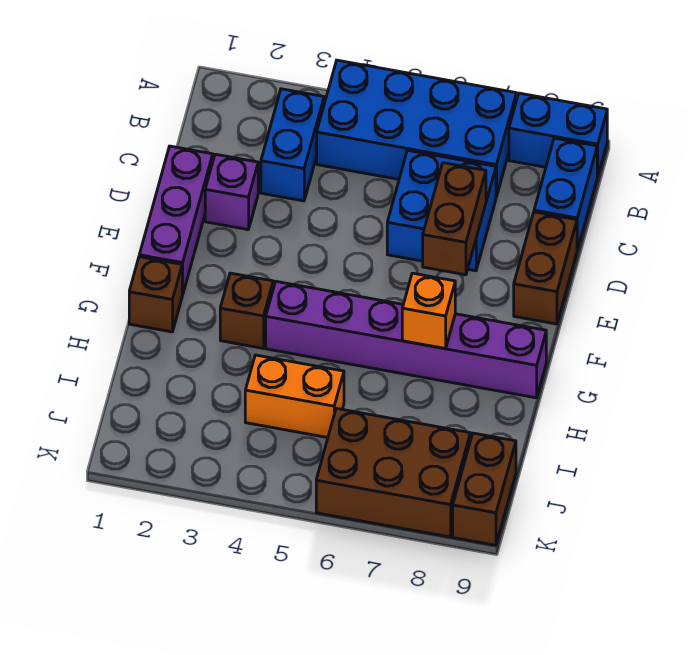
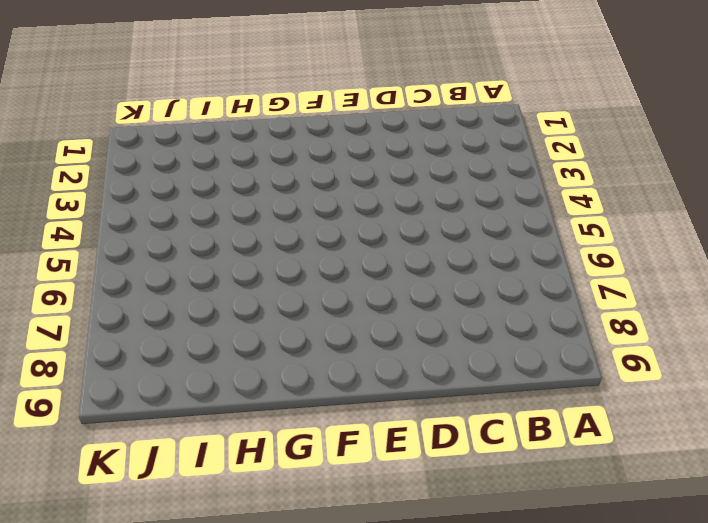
none -> blue brick A4:B7 level 1
none -> blue brick A8:A9 level 1
none -> blue brick B3:C3 level 1

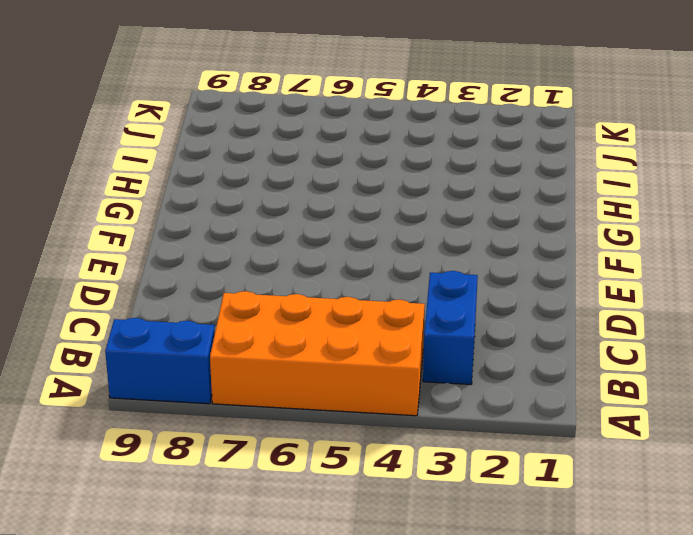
orange brick A4:B7 level 1 -> blue brick A4:B7 level 1
none -> blue brick B9:C9 level 1
none -> blue brick C6:D7 level 1
none -> purple brick D1:F1 level 1

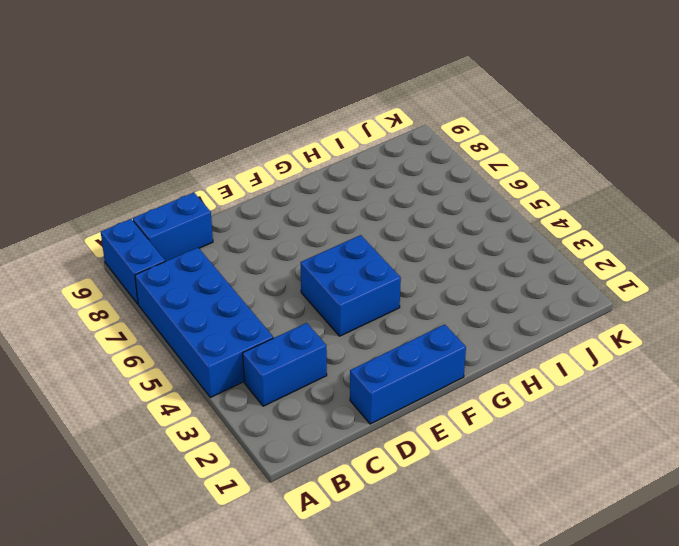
blue brick D1:F1 level 1 -> purple brick D1:F1 level 1
blue brick E4:F5 level 1 -> blue brick C6:D7 level 1
none -> purple brick D2 level 1
none -> brown brick D9:E9 level 1
none -> brown brick G1 level 1

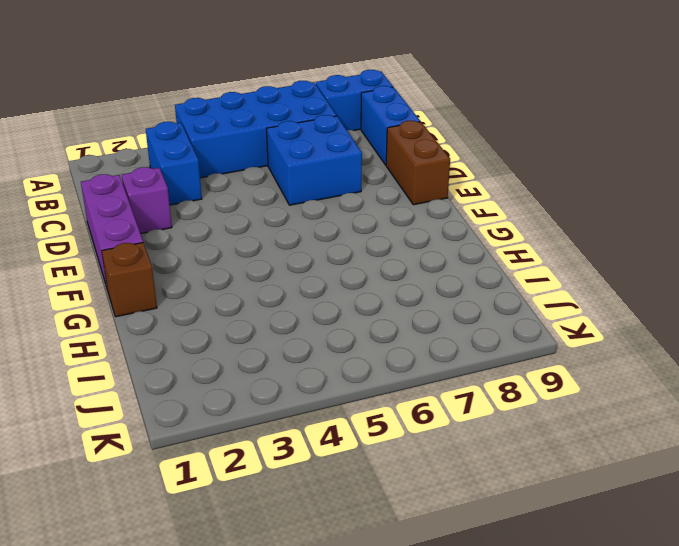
none -> brown brick G3 level 1
none -> purple brick G4:G9 level 1
none -> orange brick I4:I5 level 1

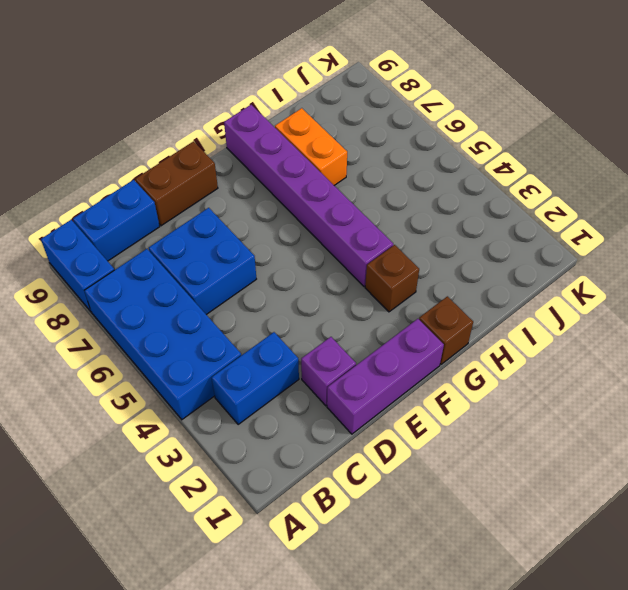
orange brick H7:H8 level 1 -> orange brick I4:I5 level 1
none -> brown brick J6:K8 level 1
none -> brown brick J9:K9 level 1
none -> brown brick D7:E7 level 2

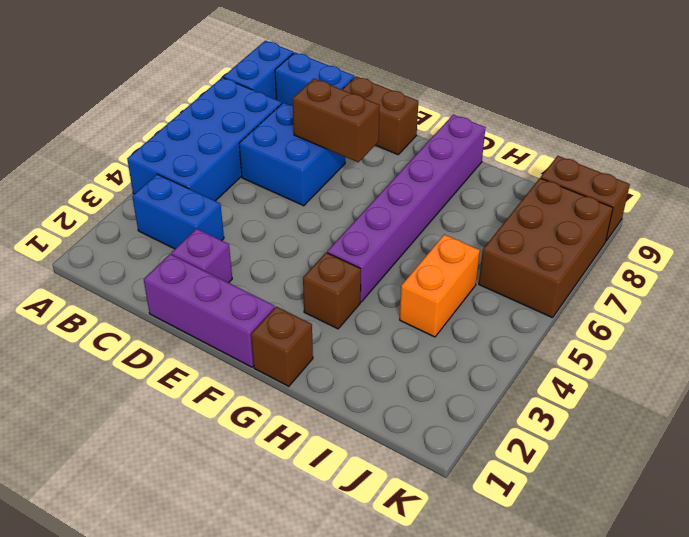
none -> orange brick G7 level 2

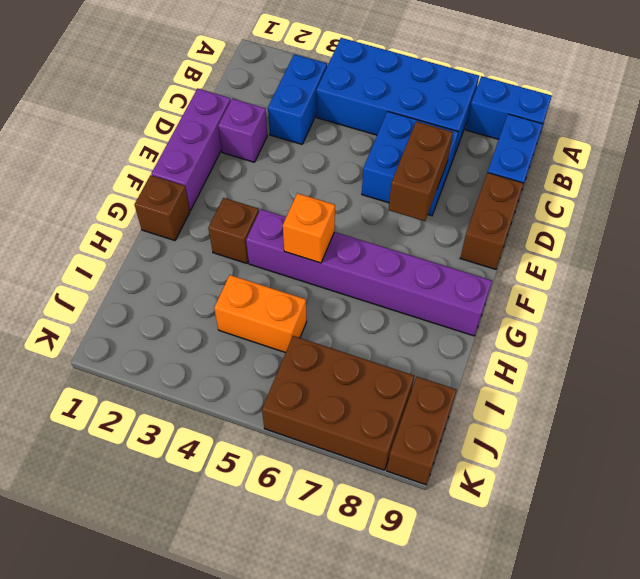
orange brick G5 level 2 -> orange brick G7 level 2

